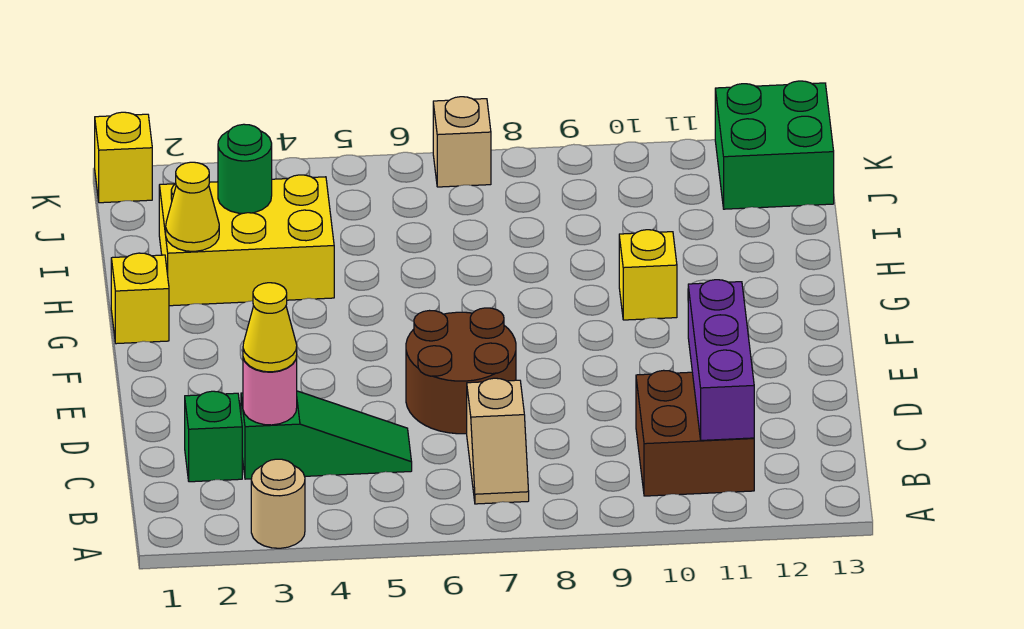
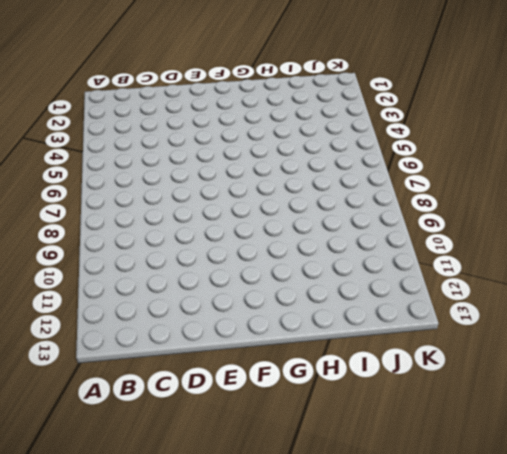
none -> tan round brick A3 level 1
none -> tan slope B7:C7 level 1 top C
none -> brown brick B10:C11 level 1

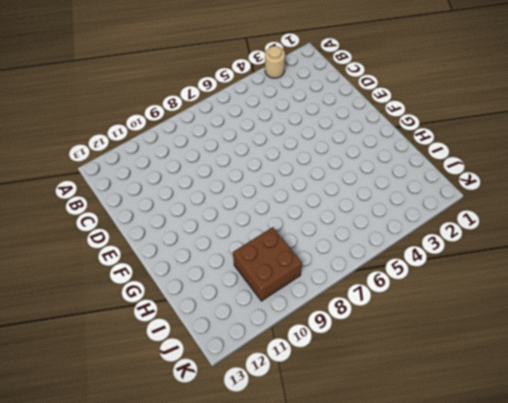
brown brick I9:J10 level 1 -> brown brick B10:C11 level 1
none -> tan slope B7:C7 level 1 top C
none -> green brick C2 level 1
none -> green slope C3:C5 level 1 top 3

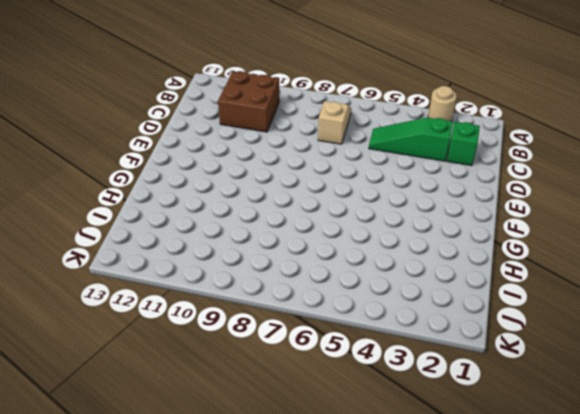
none -> brown round brick D6:E7 level 1
none -> yellow brick G1 level 1
none -> yellow brick G10 level 1

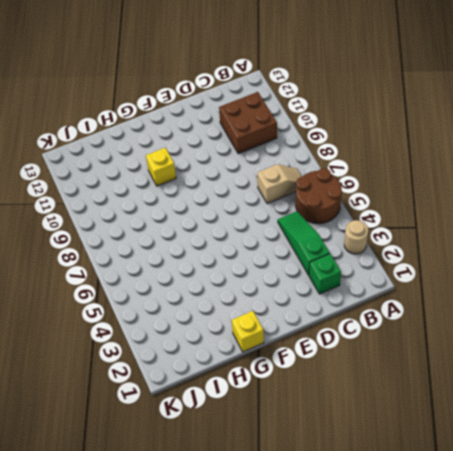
brown round brick A5:B6 level 1 -> brown round brick D6:E7 level 1
none -> yellow brick H2:I4 level 1
none -> green brick J12:K13 level 1
none -> yellow brick K1 level 1

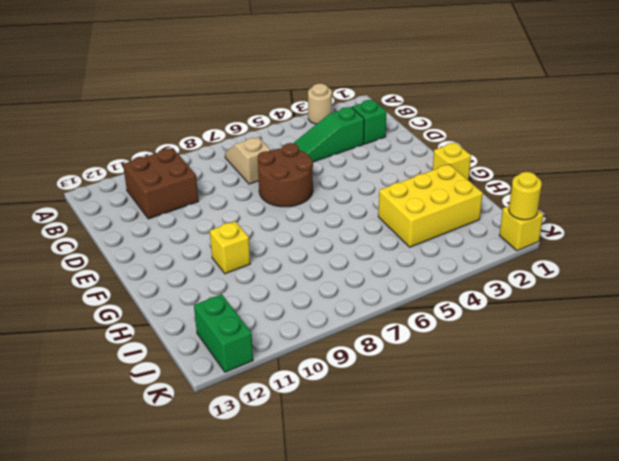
green brick J12:K12 level 1 -> green brick J12:K13 level 1
yellow round brick K1 level 2 -> none
none -> tan brick K7 level 1
none -> purple brick B11:D11 level 2
none -> pink round brick C3 level 2

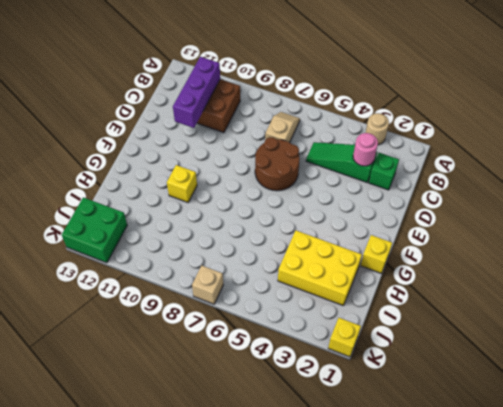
none -> yellow cone H2 level 2
none -> green round brick I3 level 2
none -> yellow cone C3 level 3

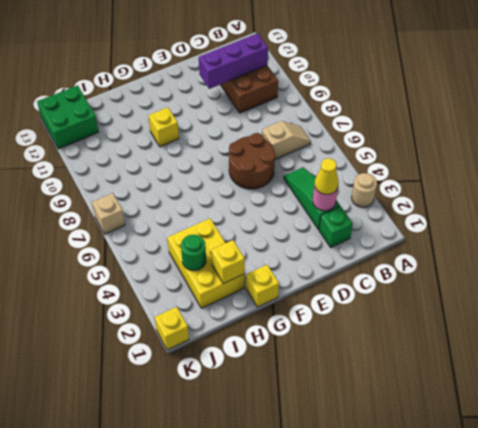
yellow brick H2 level 2 -> yellow cone H2 level 2

